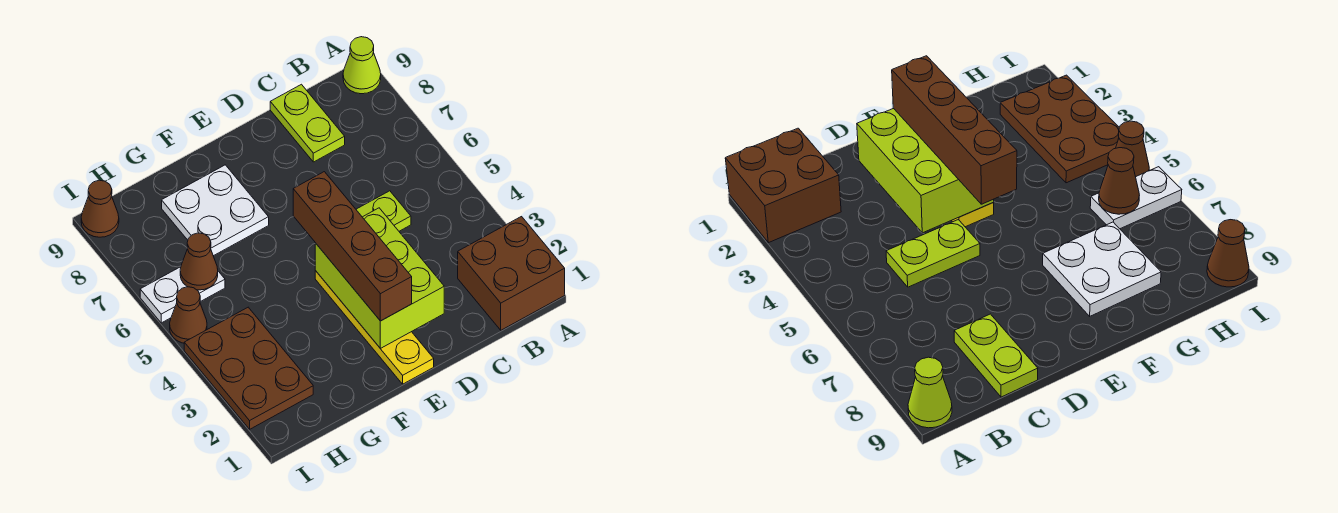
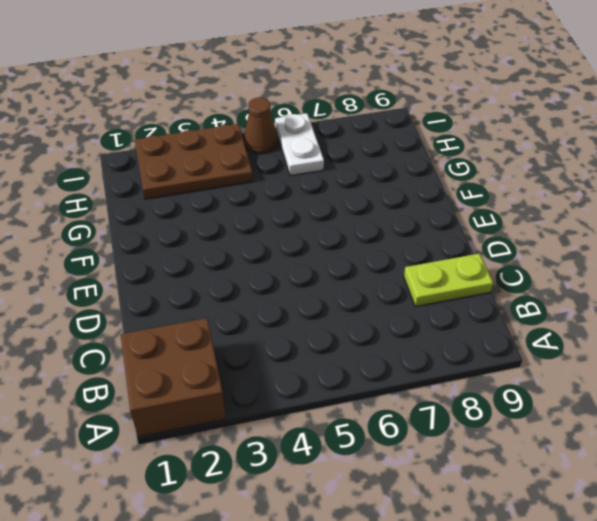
none -> lime cone A9 level 1
none -> lime plate C5:D5 level 1
none -> yellow plate E1:E4 level 1

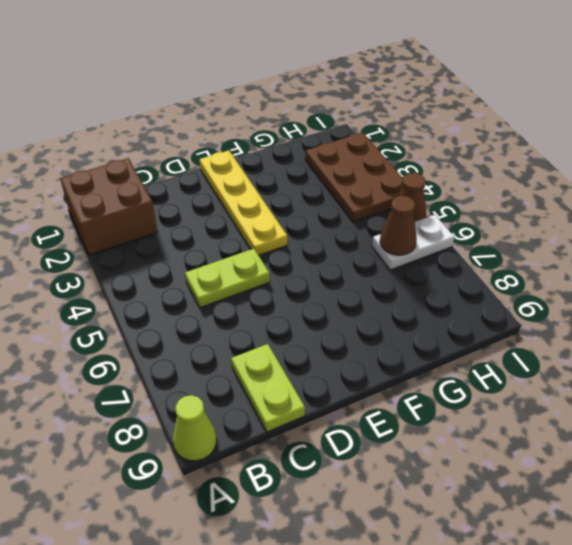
none -> white plate F7:G8 level 1
none -> brown cone I9 level 1
none -> lime brick D2:E4 level 2

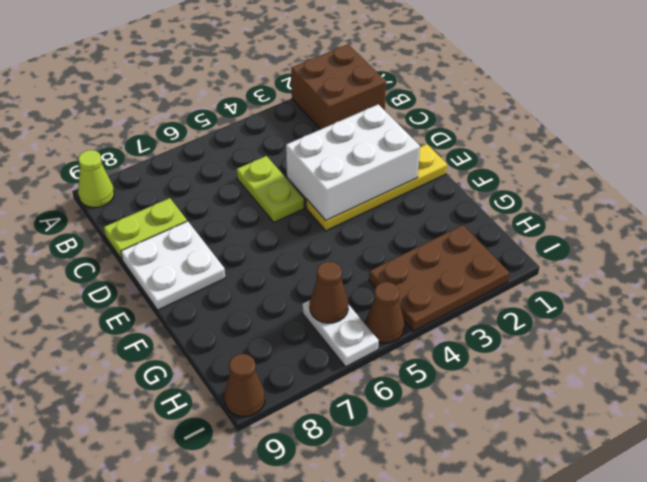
white brick D2:E4 level 2 -> lime brick D2:E4 level 2
white plate D8:E9 level 1 -> white plate F7:G8 level 1
none -> brown brick E2:E5 level 3

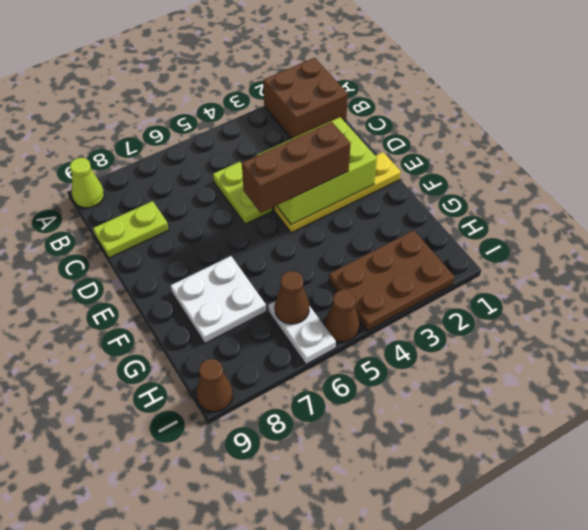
brown brick E3:E5 level 3 -> brown brick E2:E5 level 3

